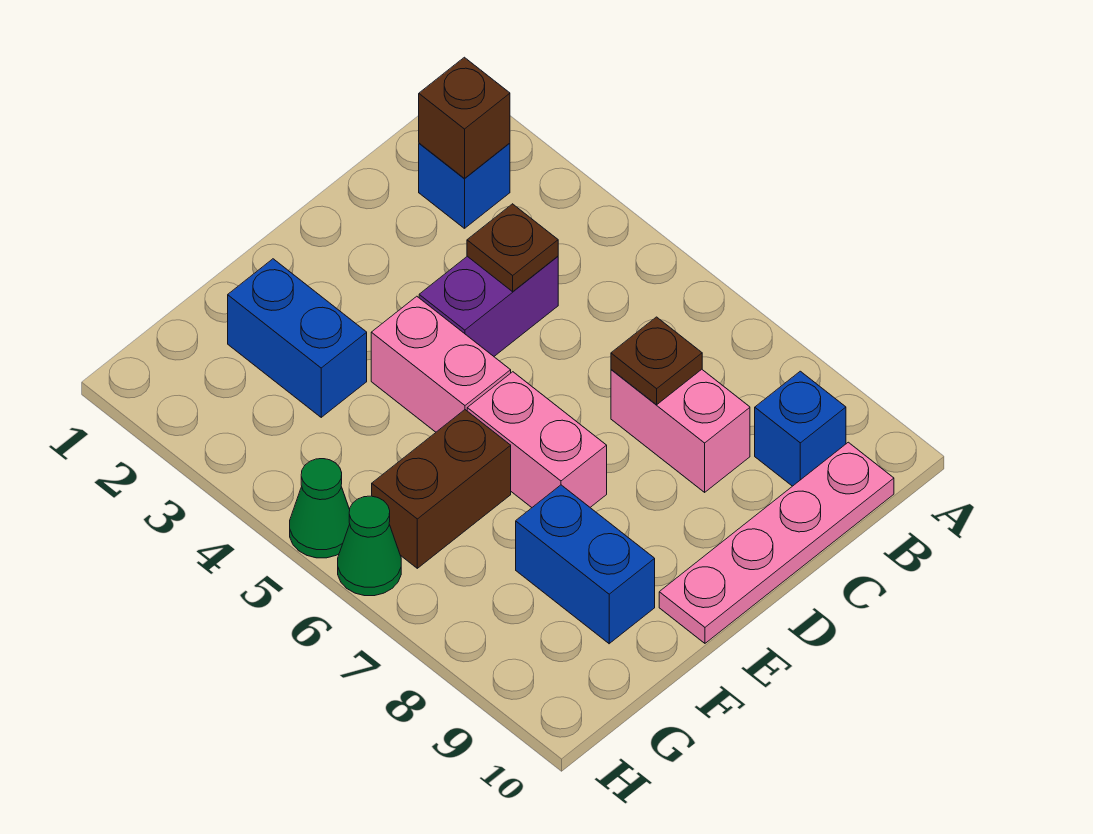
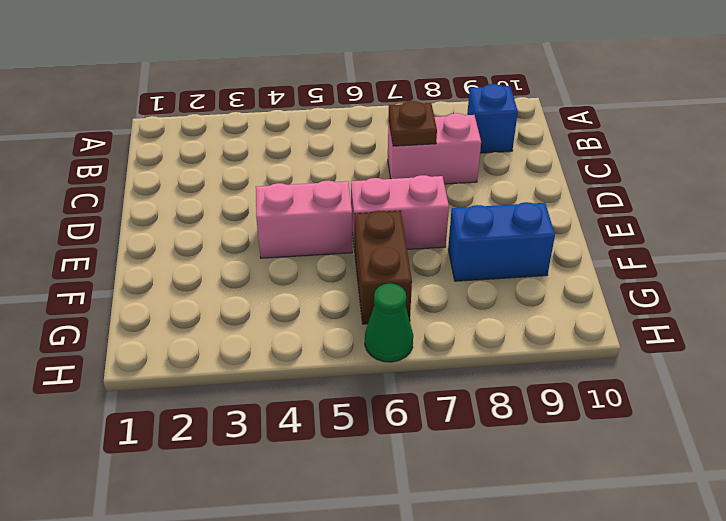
none -> blue brick B2 level 1
none -> pink plate B10:E10 level 1
none -> purple brick C4:D4 level 1

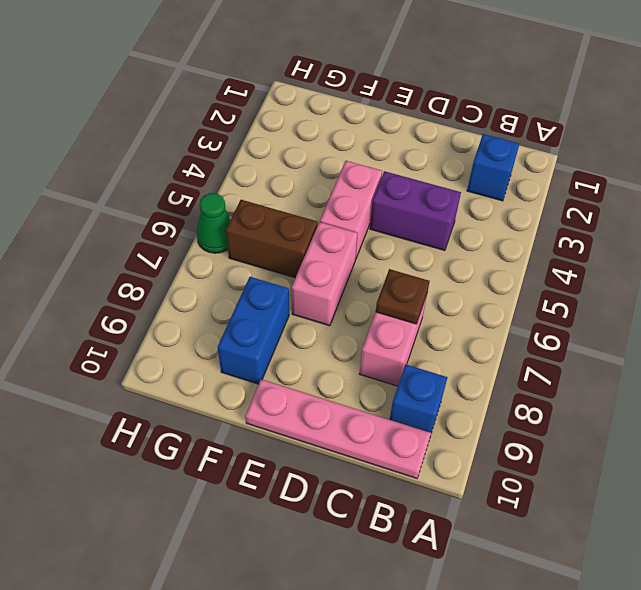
none -> blue brick F2:F3 level 1
none -> green cone H5 level 1
none -> brown brick B2 level 2

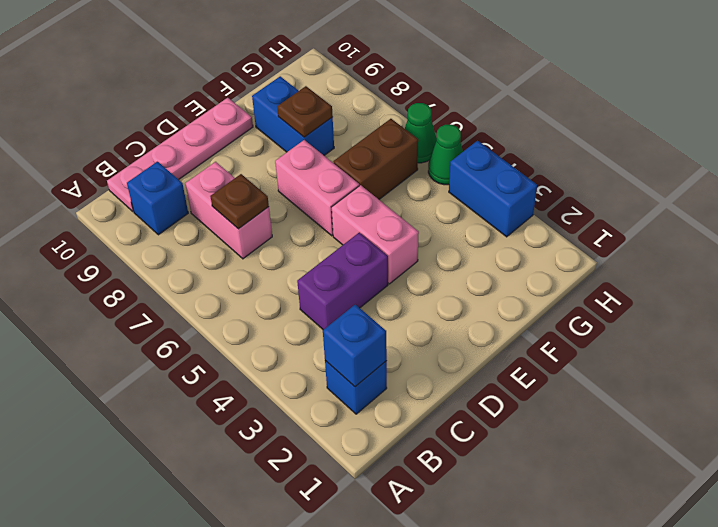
blue brick B2 level 2 -> brown brick B2 level 2
brown plate F8 level 2 -> brown plate C4 level 2
blue brick H3:H4 level 1 -> blue brick F2:F3 level 1

